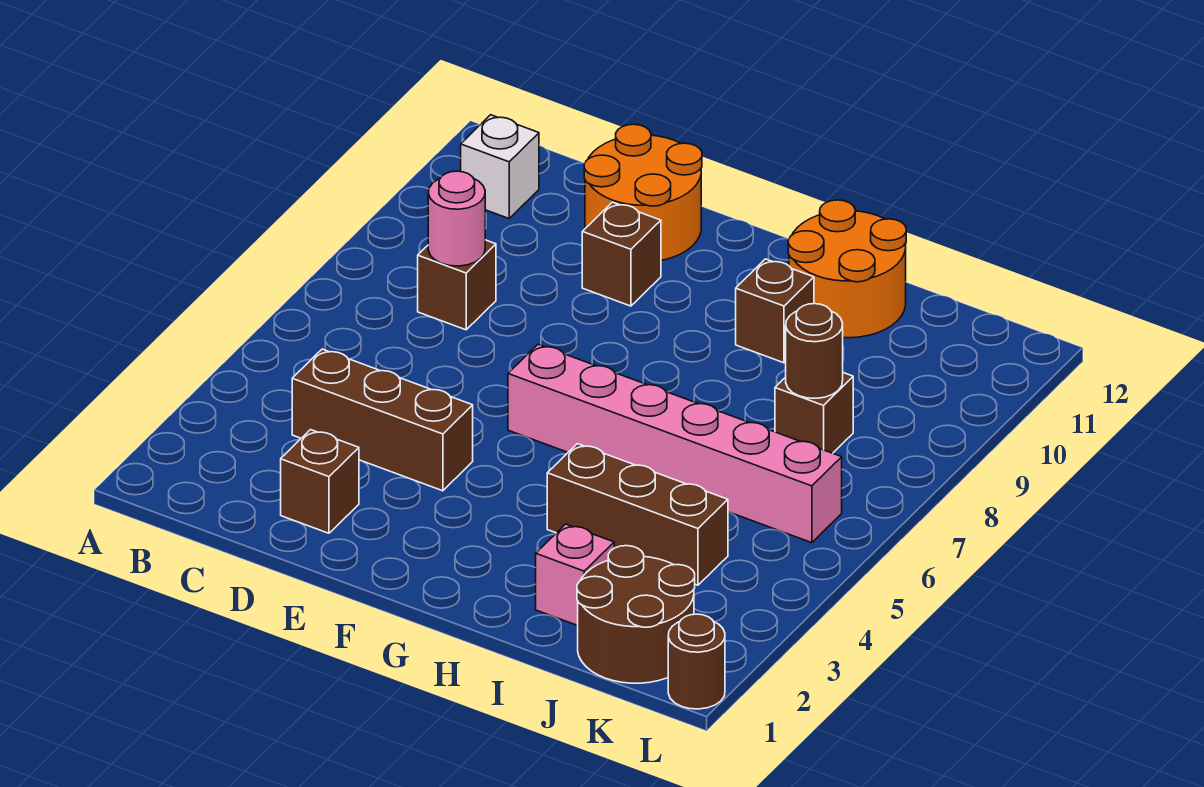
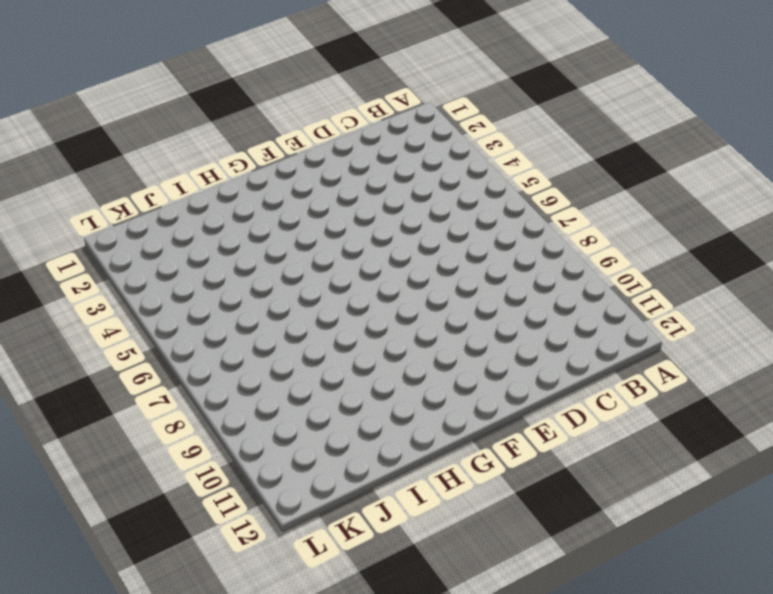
none -> white brick B11 level 1
none -> brown brick C4:E4 level 1
none -> brown brick C8 level 1

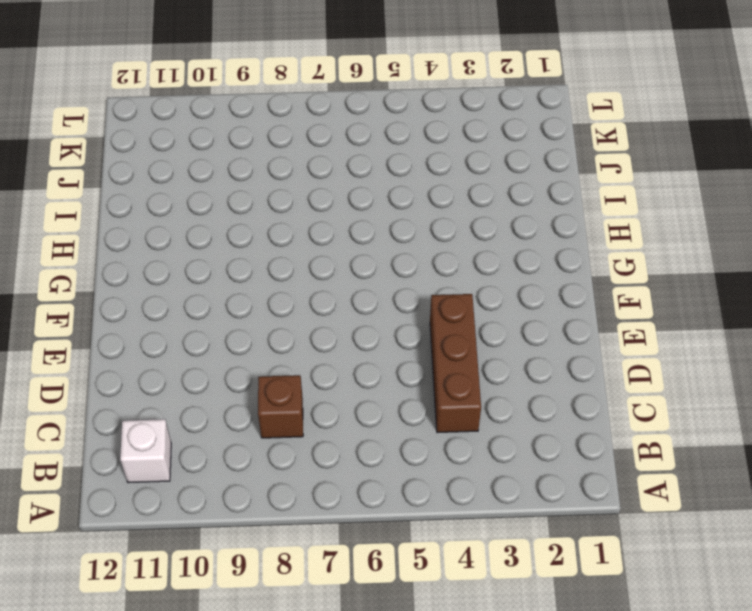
none -> brown brick D2 level 1
none -> orange round brick D11:E12 level 1
none -> brown brick E10 level 1

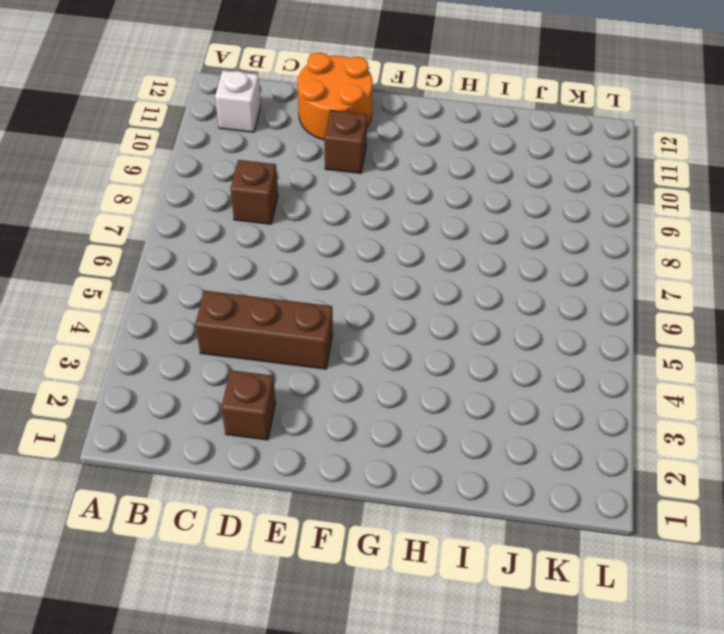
none -> pink brick F6:K6 level 1
none -> brown brick H4:J4 level 1
none -> brown brick H10 level 1

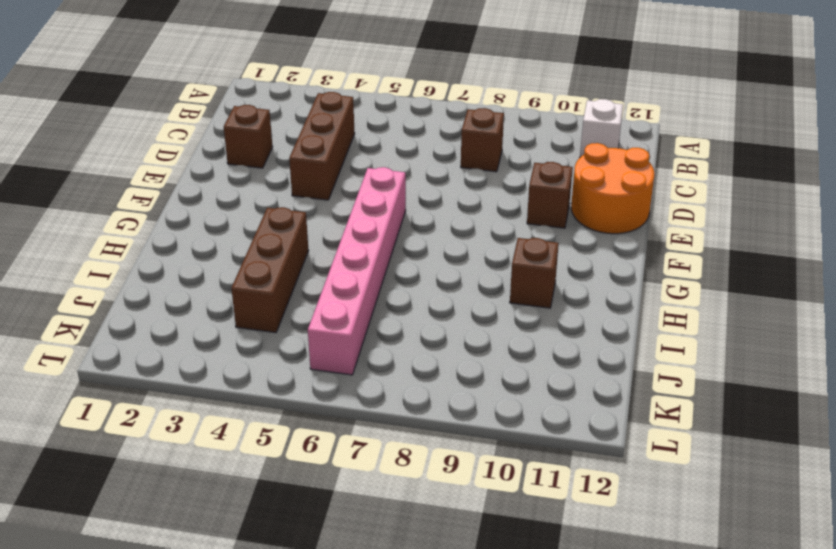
none -> orange round brick H11:I12 level 1
none -> pink brick I2 level 1
none -> brown round brick J1:K2 level 1

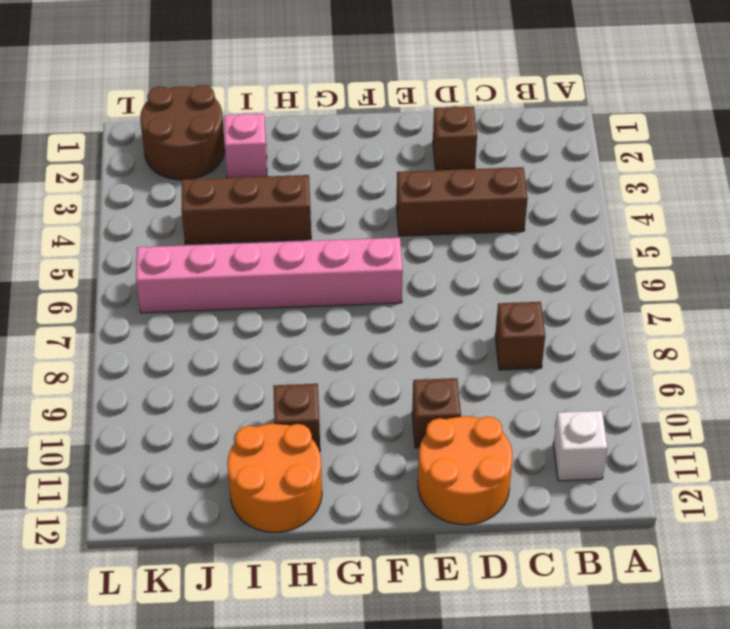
none -> brown brick J8 level 1
none -> brown round brick L1 level 1
none -> pink round brick C8 level 2

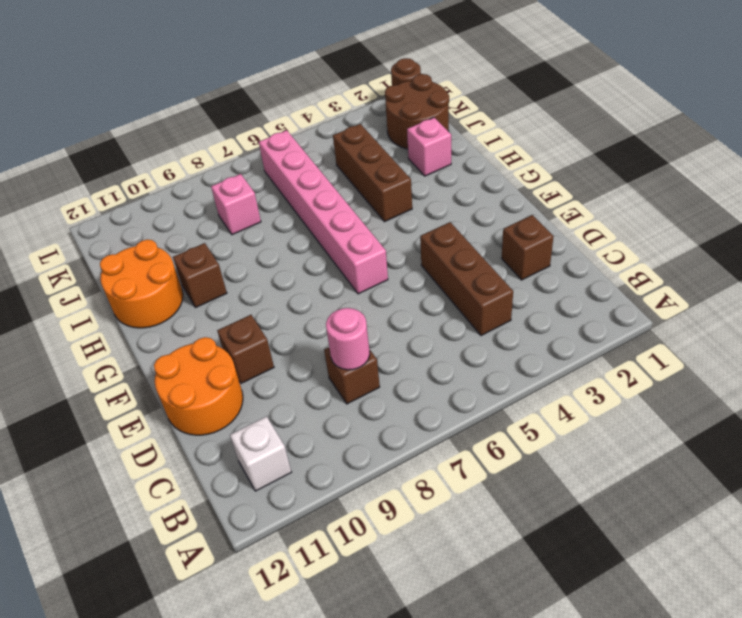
pink brick J8 level 1 -> brown brick J8 level 1
none -> brown round brick J8 level 2

